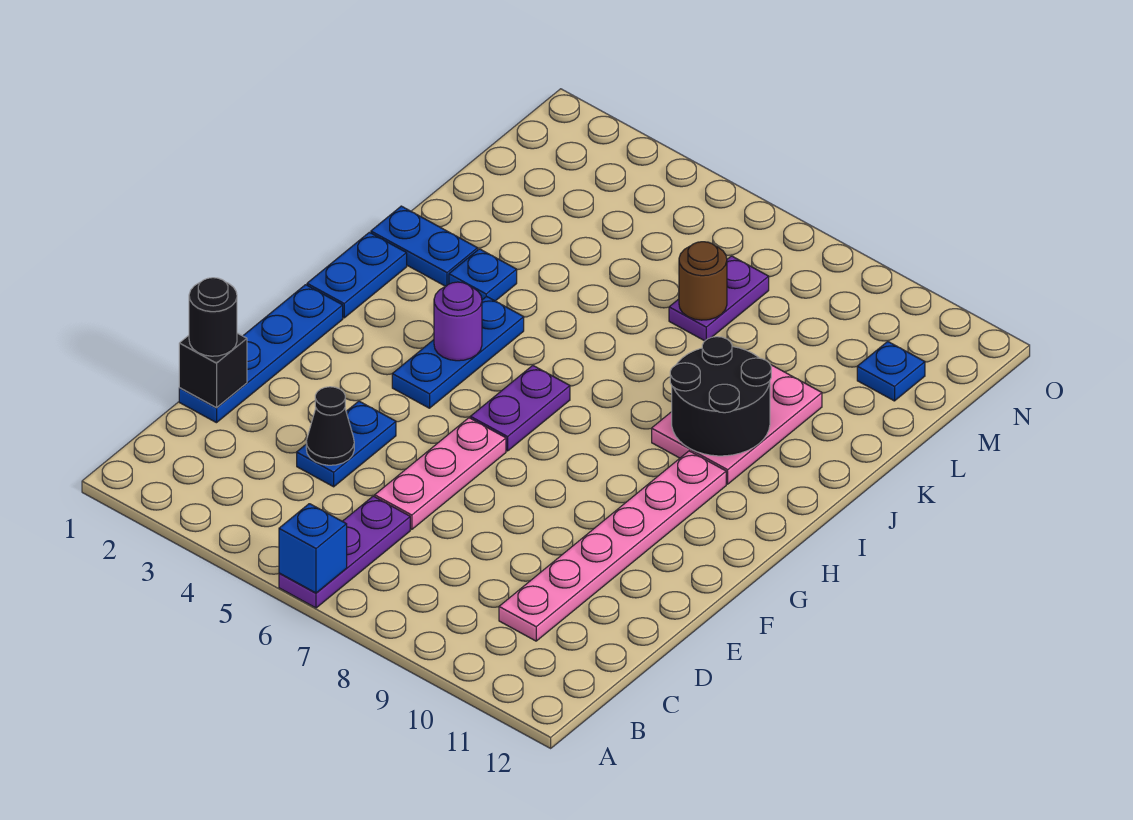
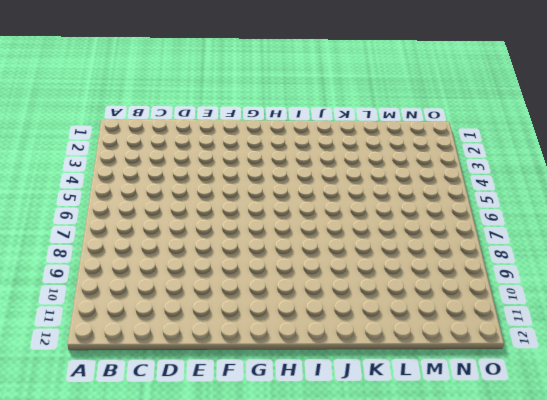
none -> purple plate A6:C6 level 1
none -> pink plate C10:H10 level 1
none -> blue plate D1:G1 level 1

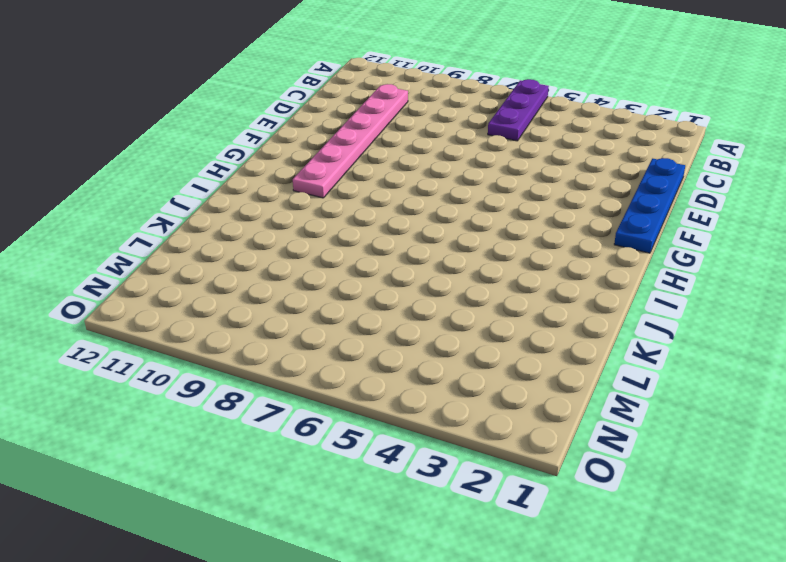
none -> blue plate D4:E4 level 1
none -> pink plate D6:F6 level 1
none -> blue plate G4:I4 level 1

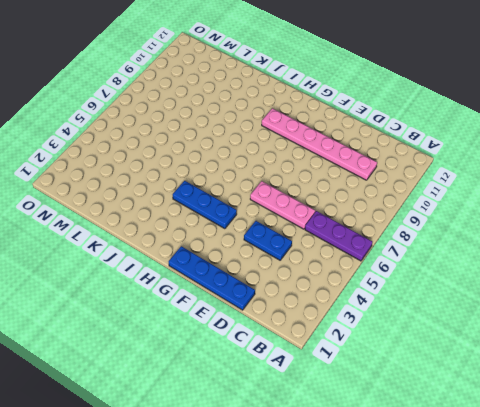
none -> purple plate G6:H6 level 1
none -> blue plate H1:I1 level 1
none -> pink plate I9:K10 level 1

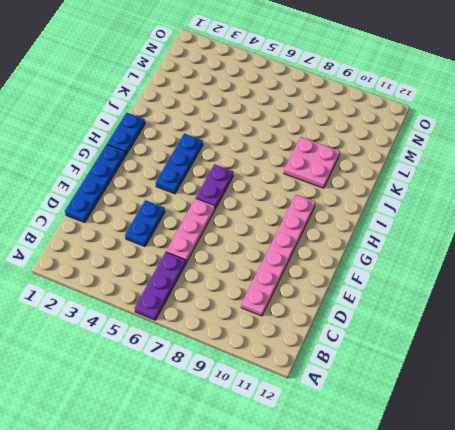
pink plate J9:K10 level 1 -> pink plate I9:K10 level 1
none -> blue plate J1:J2 level 1
none -> blue plate J3 level 1
none -> purple plate L7:M7 level 1

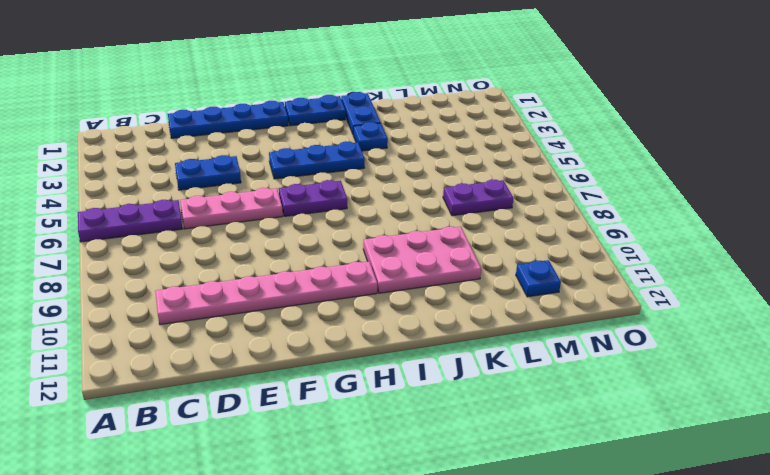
none -> blue brick A6 level 2
none -> black brick D1 level 2
none -> black cone D4 level 2

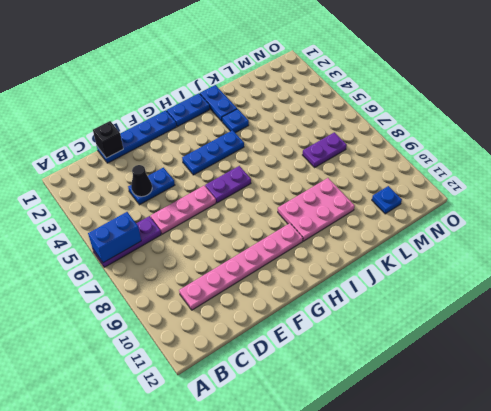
blue brick A6:B6 level 2 -> blue brick A6 level 2
none -> purple round brick H4 level 2
none -> black round brick I9:J10 level 2
none -> brown round brick L7 level 2

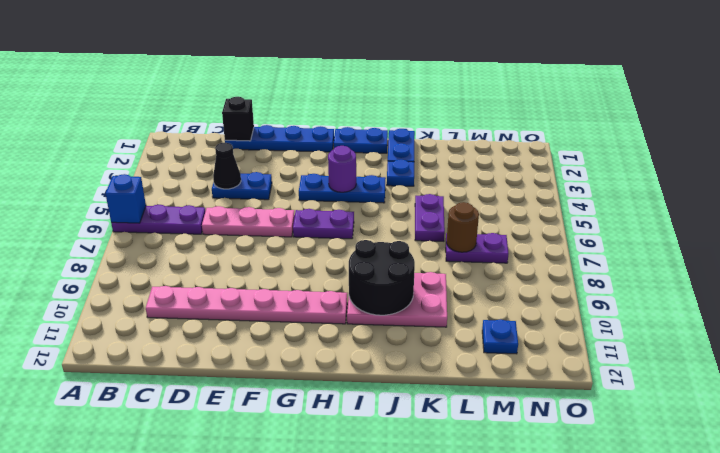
purple plate K5:K6 level 1 -> none
none -> black round brick D1 level 3

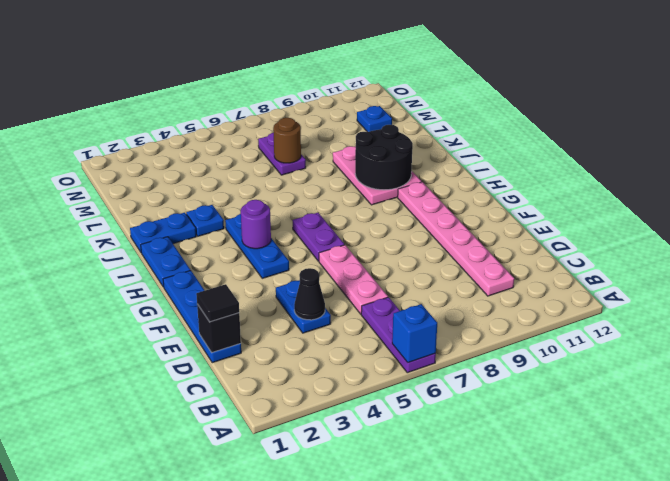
black tile D1 level 3 -> black round brick D1 level 3

